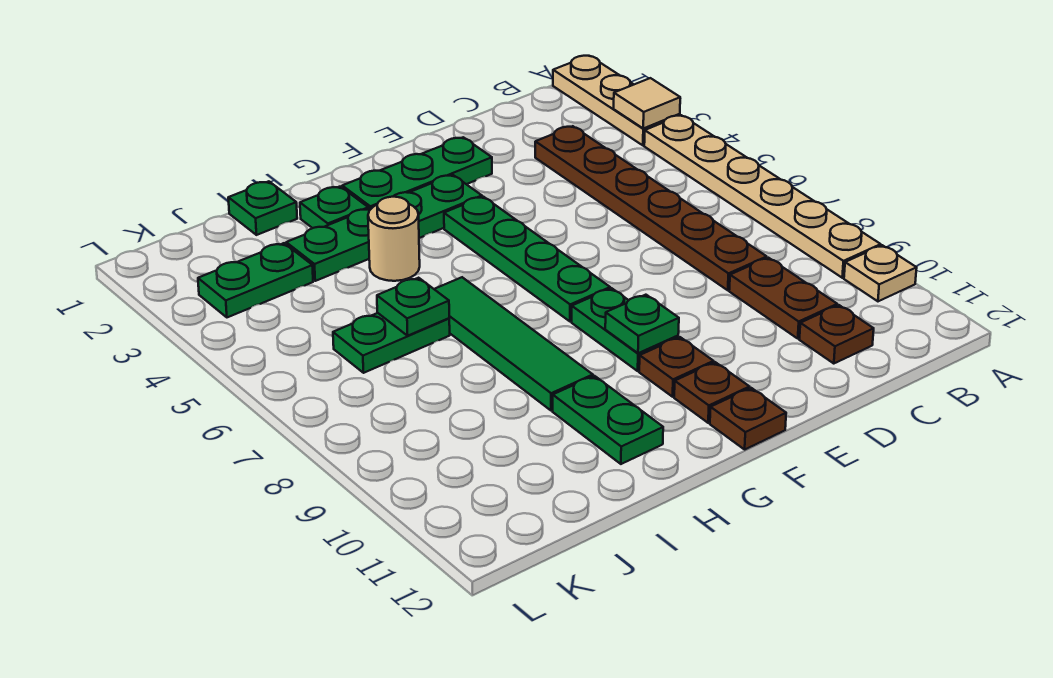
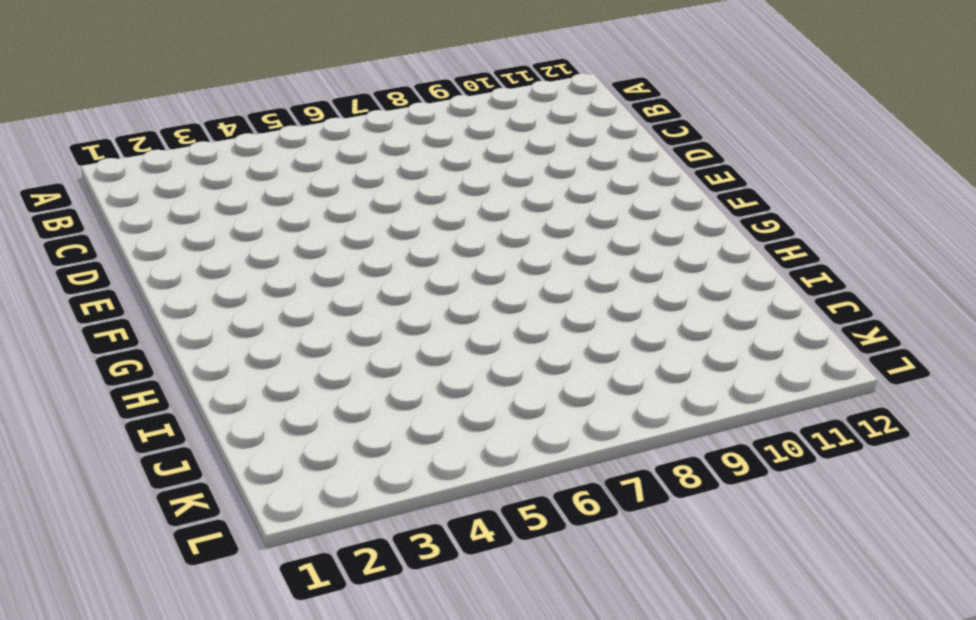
none -> tan plate A1:A3 level 1
none -> tan plate A4:A9 level 1
none -> tan plate A10 level 1

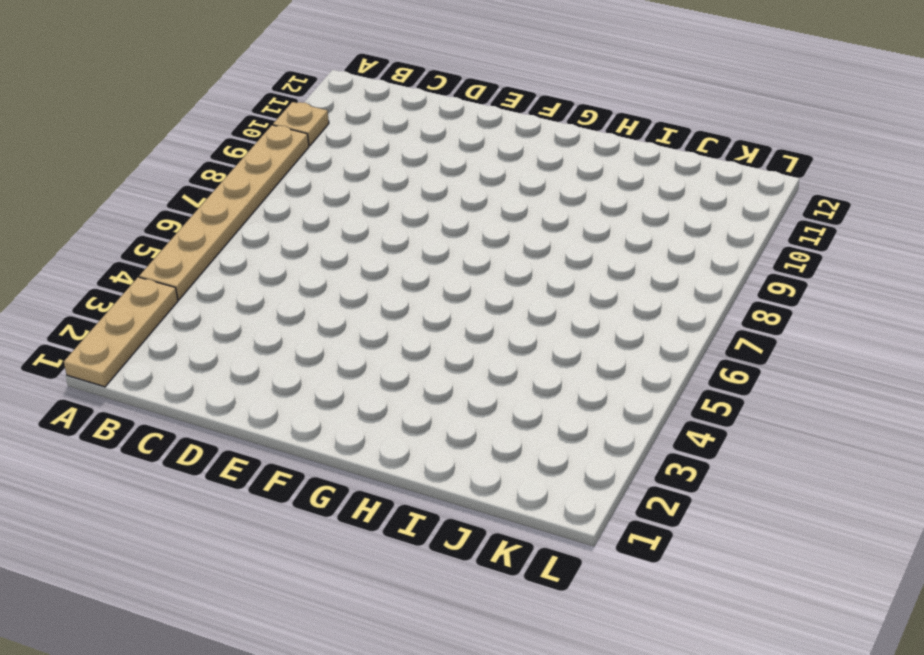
none -> brown plate C3:C8 level 1
none -> brown plate C9:C10 level 1
none -> brown plate C11 level 1

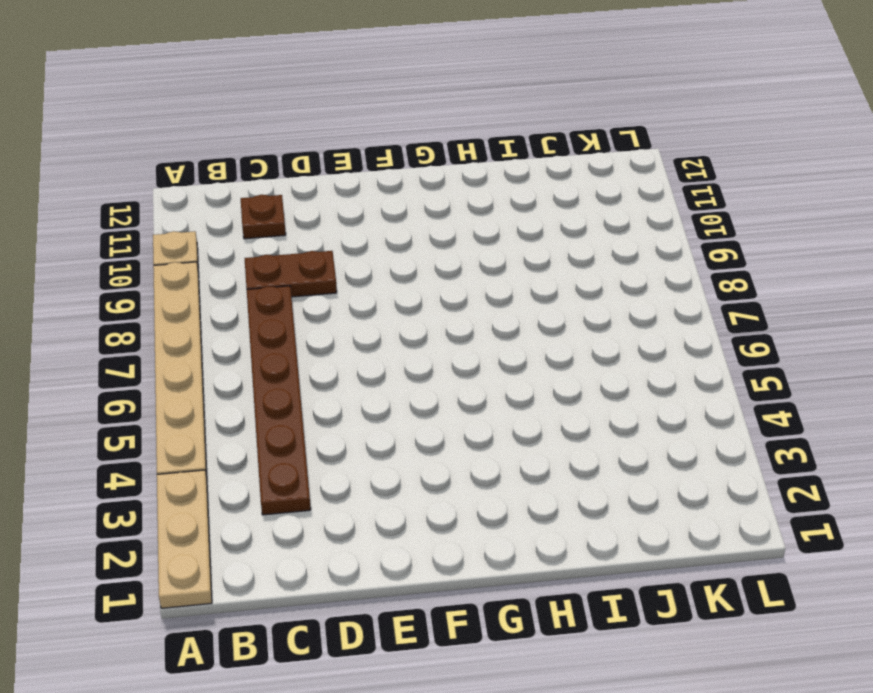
brown plate C9:D9 level 1 -> brown plate C9:C10 level 1
none -> green plate E2:G2 level 1
none -> green plate F3:I3 level 1
none -> green plate F4:F7 level 1

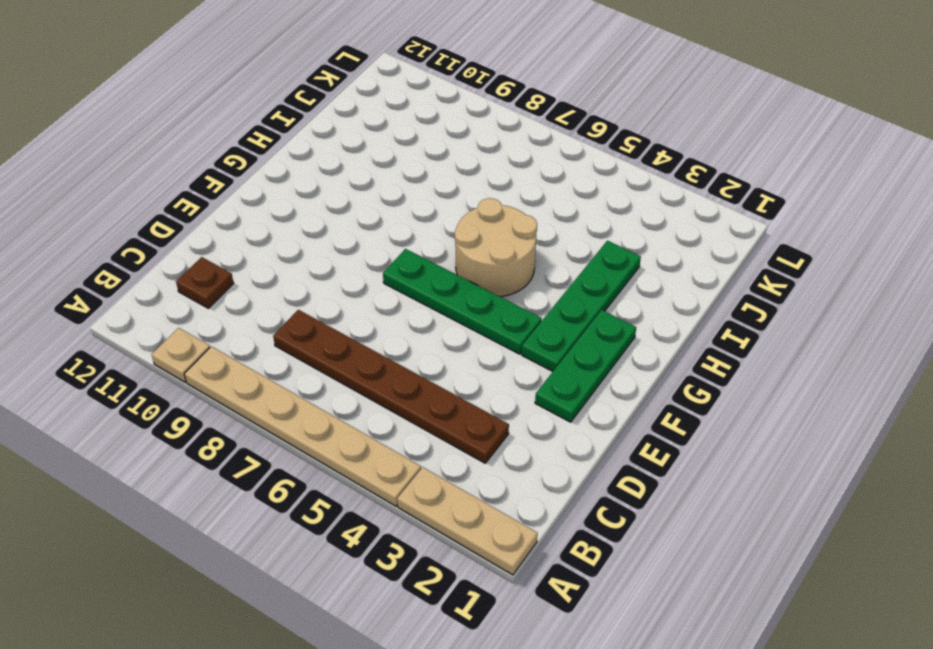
tan round brick G5:H6 level 1 -> green tile H6:H9 level 1
none -> brown plate C9:C10 level 1
none -> green plate F8:F9 level 1
none -> brown plate F10 level 1

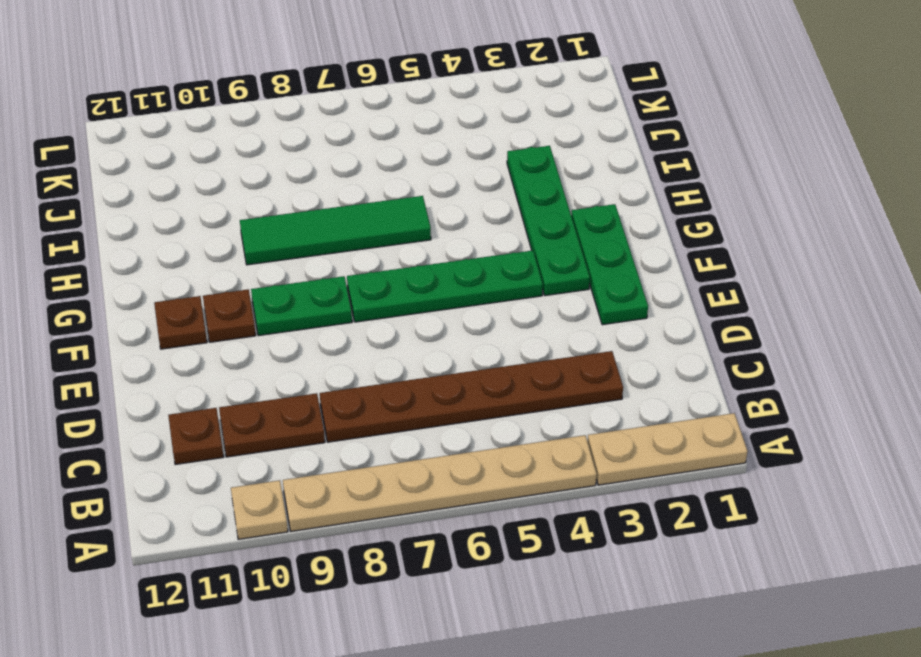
none -> brown plate F12 level 1
none -> green plate H2 level 1
none -> tan round brick H4 level 1

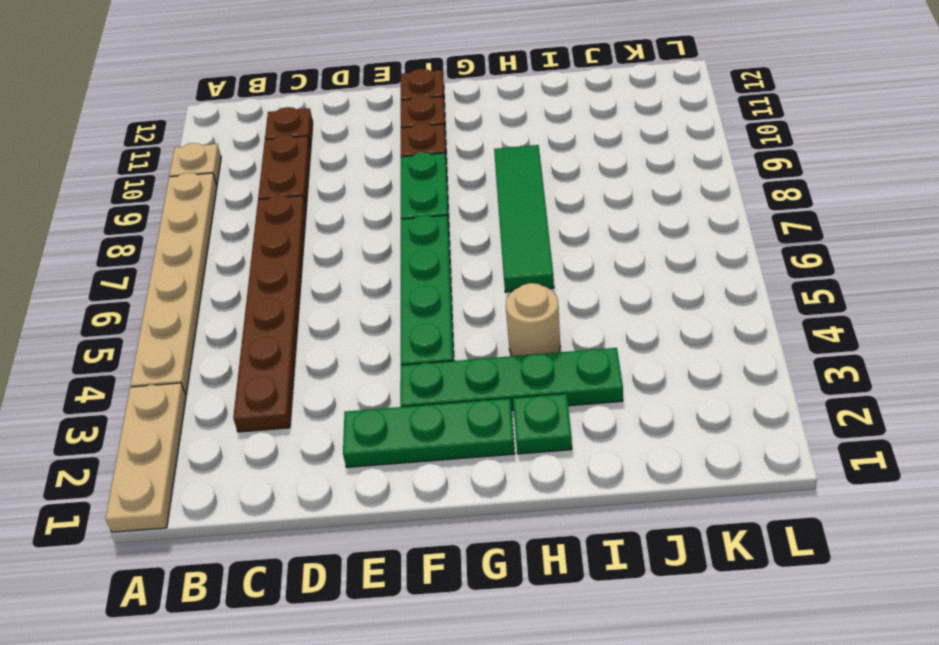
none -> green plate H10:H11 level 1
none -> green plate I1 level 1
none -> green plate I6:J6 level 1

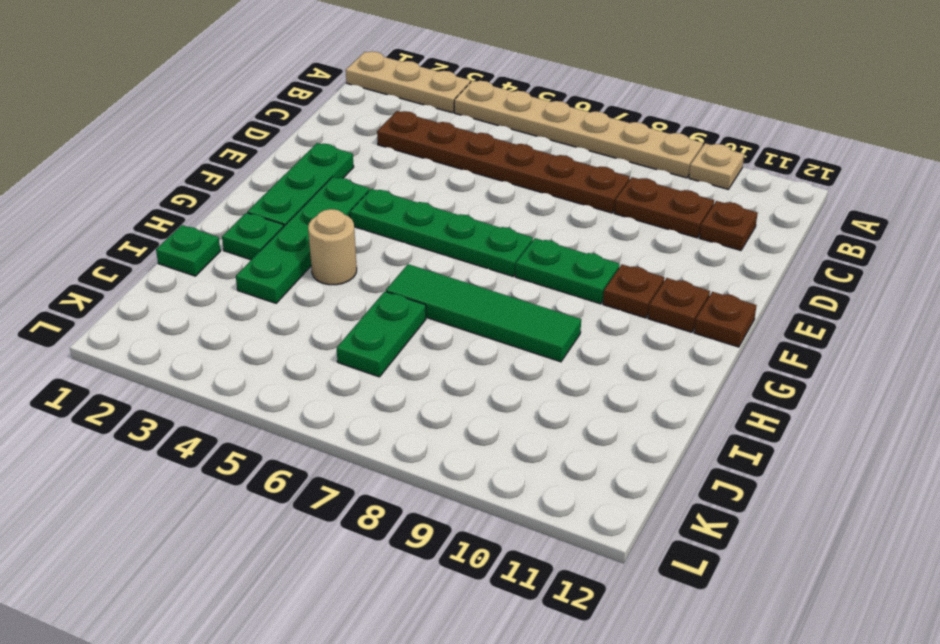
none -> green plate H10:H11 level 1
none -> green plate J3:K3 level 1
none -> tan tile A3 level 2

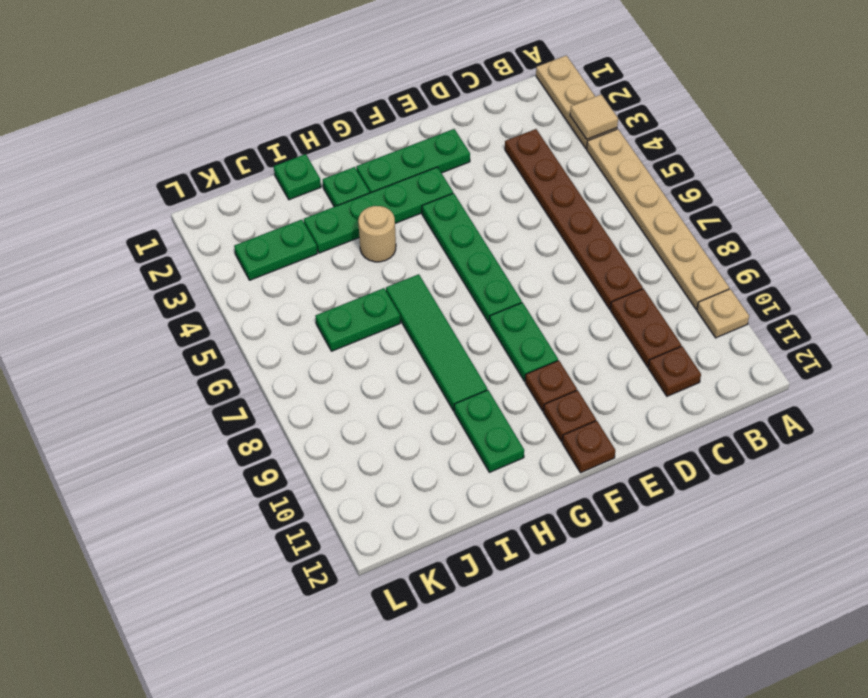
none -> green plate F9 level 2
none -> green plate I6 level 2

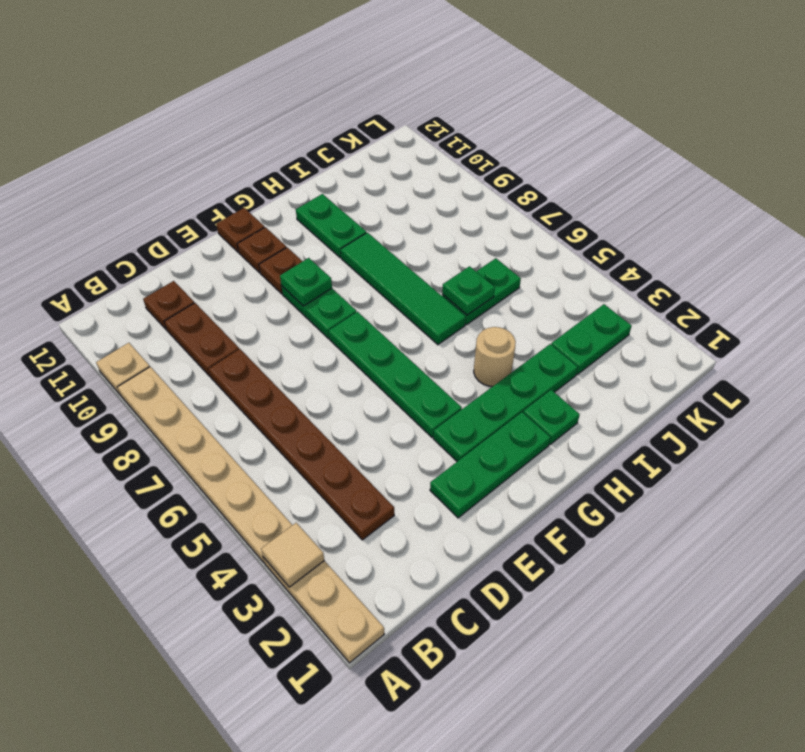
none -> green plate I1 level 1

